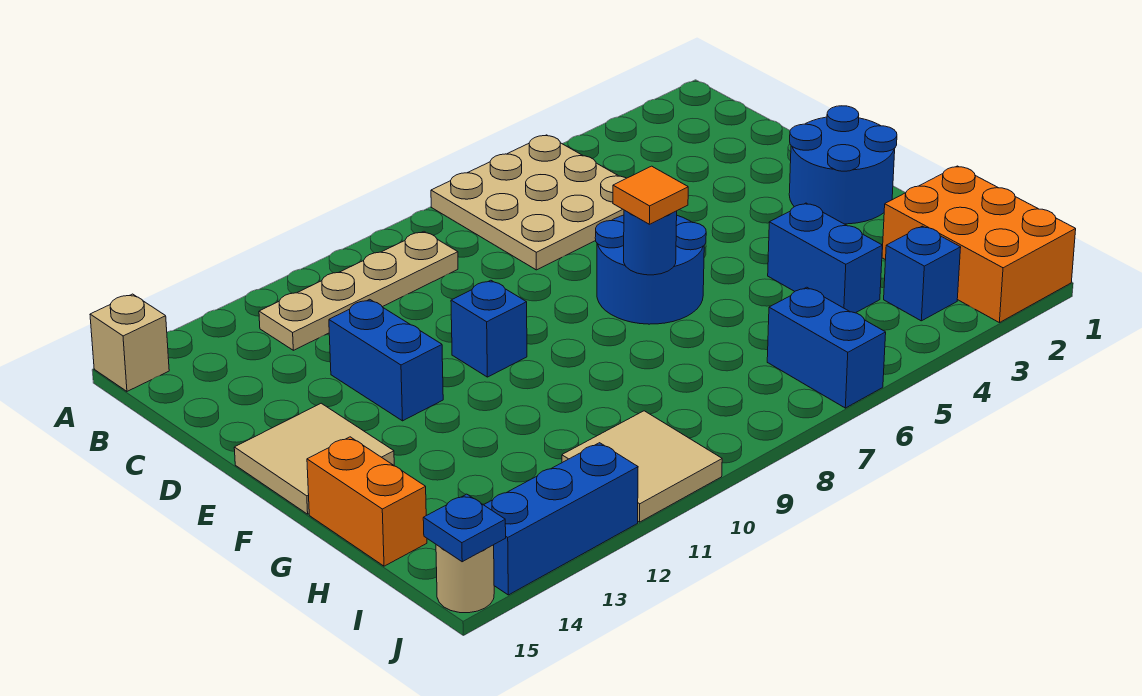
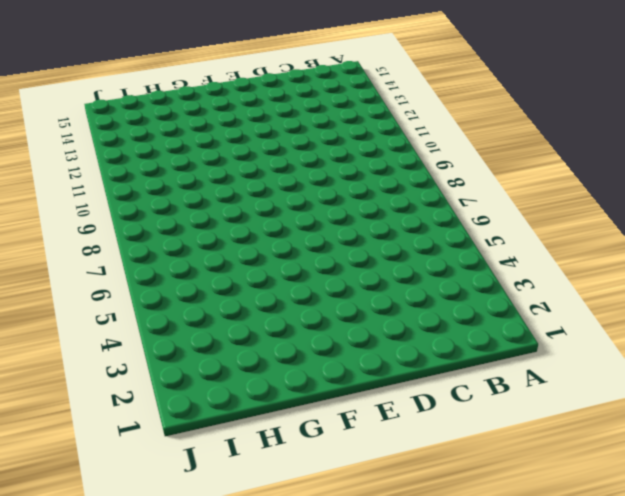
none -> tan plate A5:C7 level 1
none -> tan brick A15 level 1
none -> tan plate B9:B12 level 1

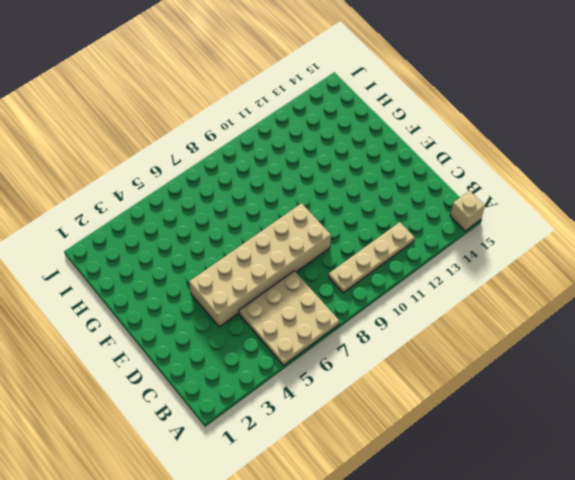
tan brick D4:E9 level 1 -> blue round brick E6:F7 level 1
none -> blue brick D12:E12 level 1
none -> blue round brick E1:F2 level 1
none -> blue brick E10 level 1

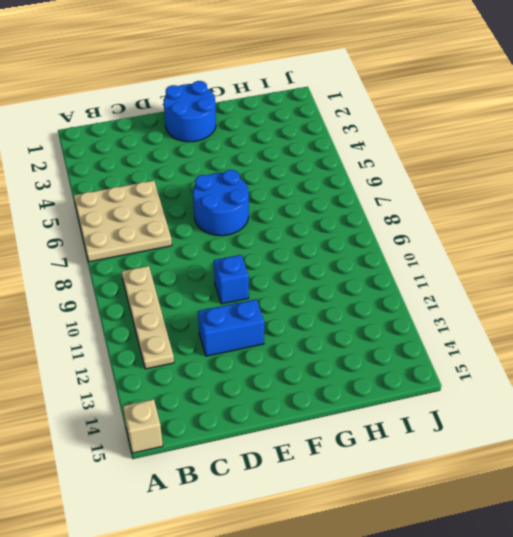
none -> tan tile E14:F15 level 1
none -> blue brick G4:H4 level 1
none -> orange brick G15:H15 level 1

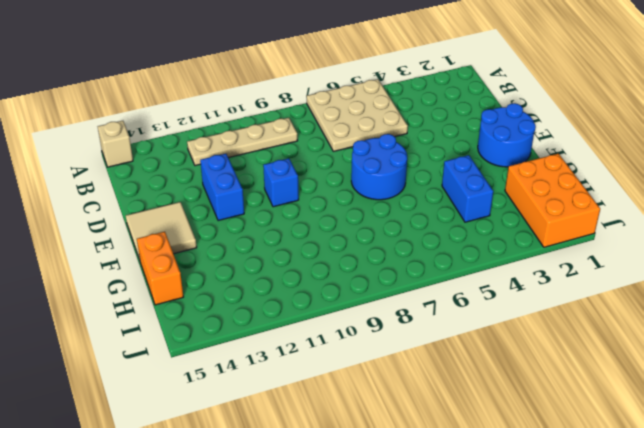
none -> blue brick I3 level 1
none -> blue brick I6:J6 level 1
none -> tan tile I10:J11 level 1

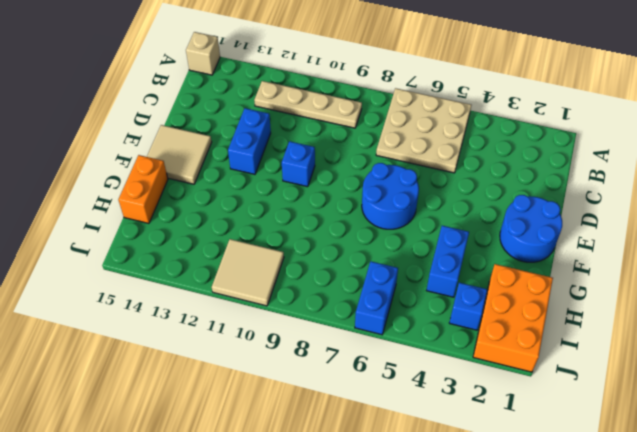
none -> blue brick J12:J14 level 1
none -> tan round brick J15 level 1
none -> blue round brick F7 level 2

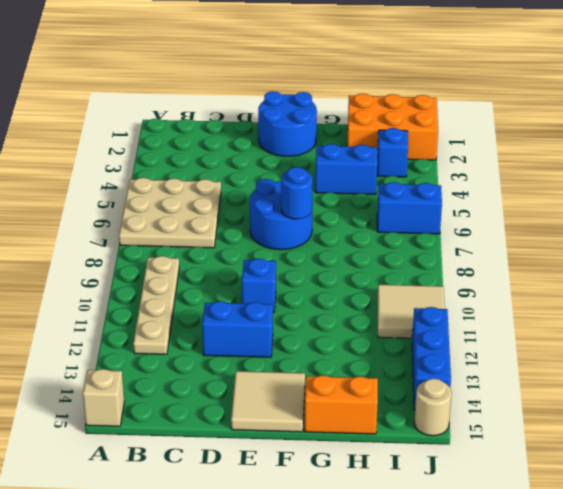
none -> blue plate J15 level 2
none -> orange tile F7 level 3

